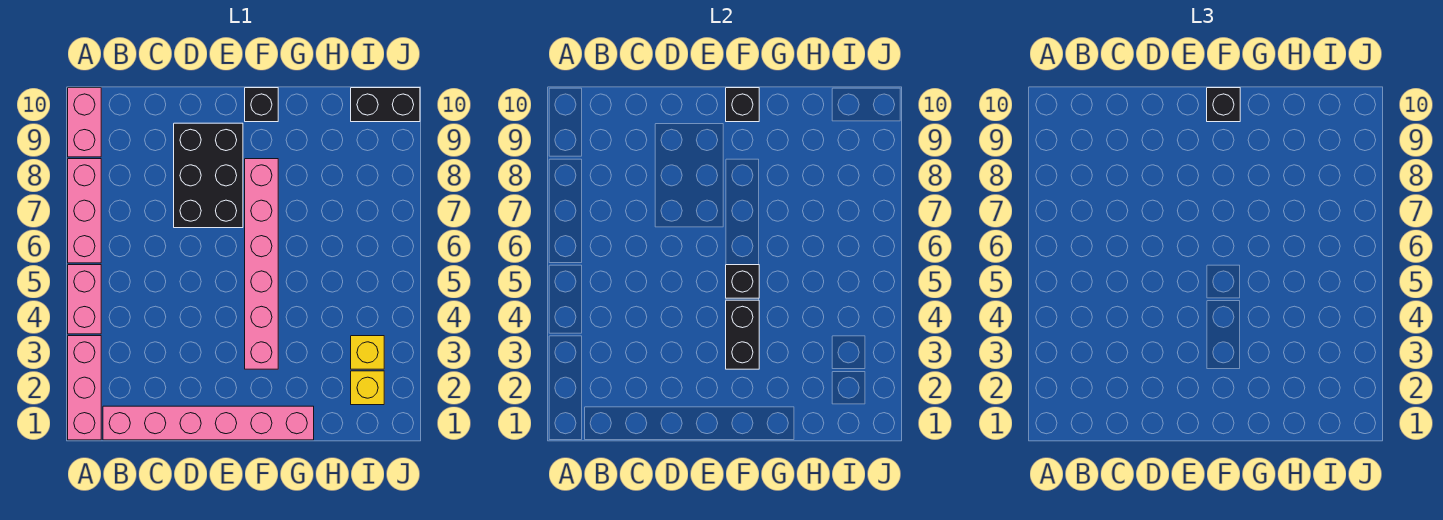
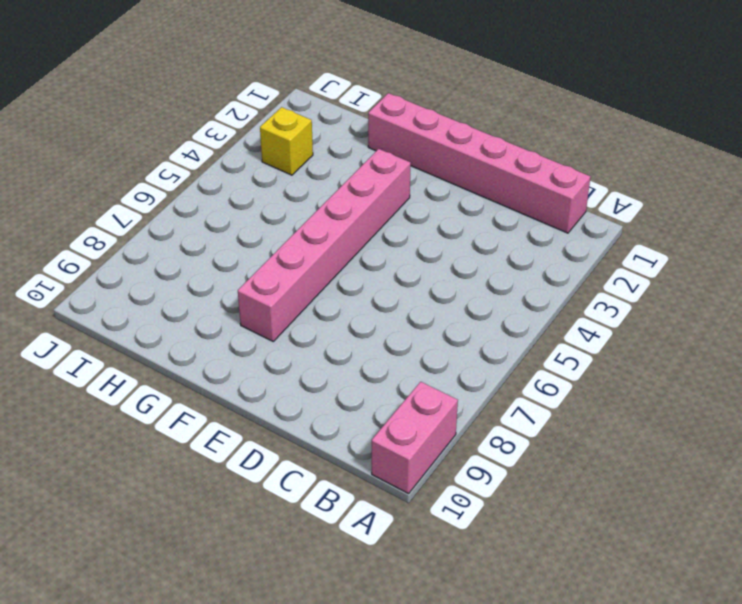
none -> pink brick A1:A3 level 1
none -> pink brick A4:A5 level 1
none -> pink brick A6:A8 level 1

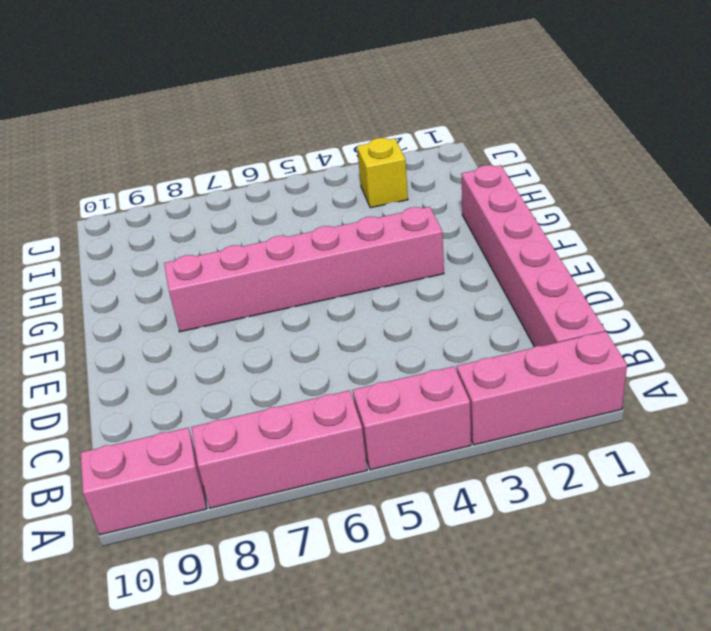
none -> black brick D7:E9 level 1
none -> black brick F10 level 1
none -> yellow brick I2 level 1

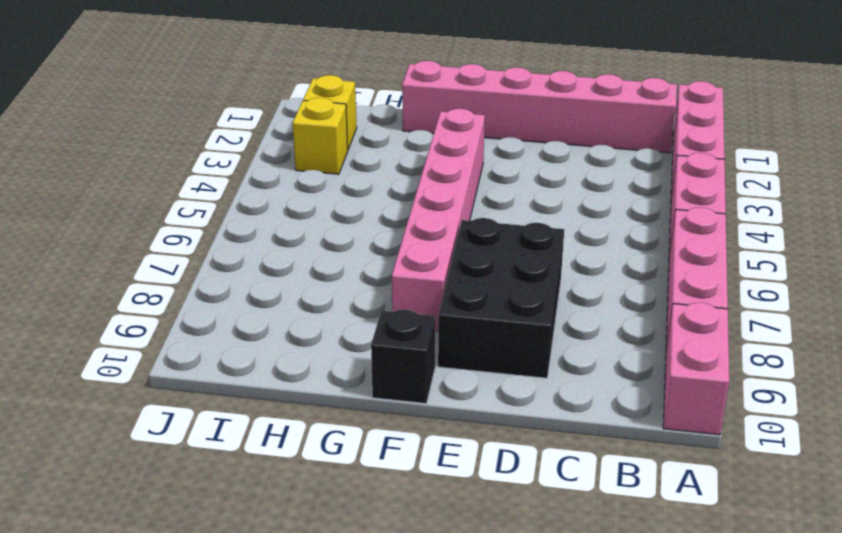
none -> black brick I10:J10 level 1
none -> black brick F3:F4 level 2
none -> black brick F5 level 2

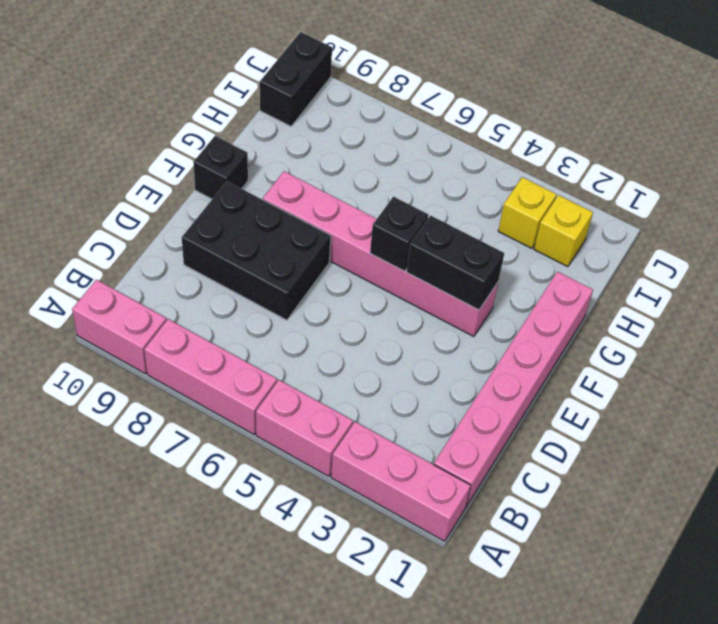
none -> black brick F10 level 2
none -> black brick F10 level 3

